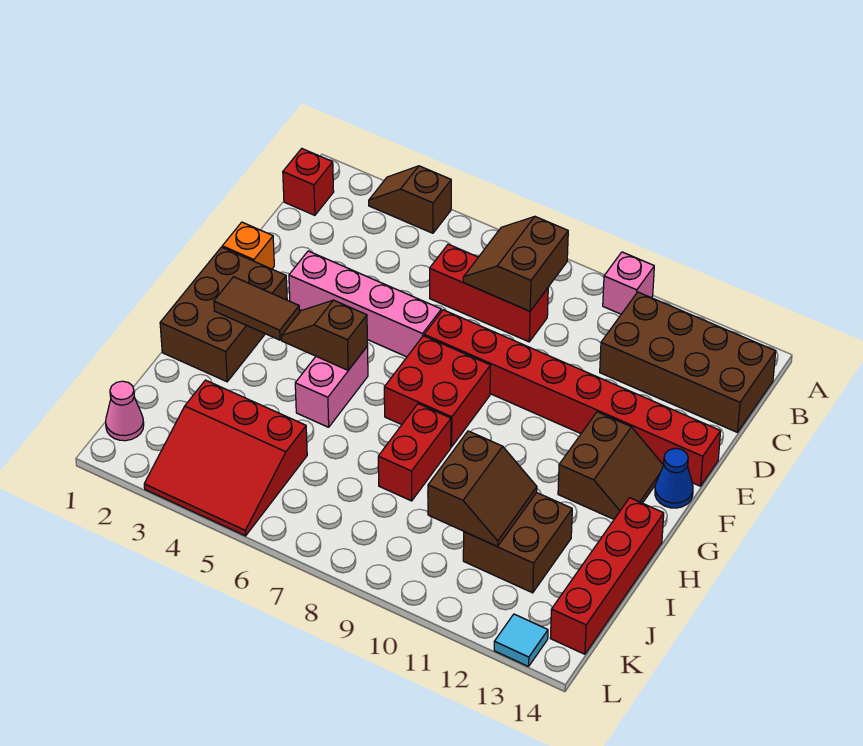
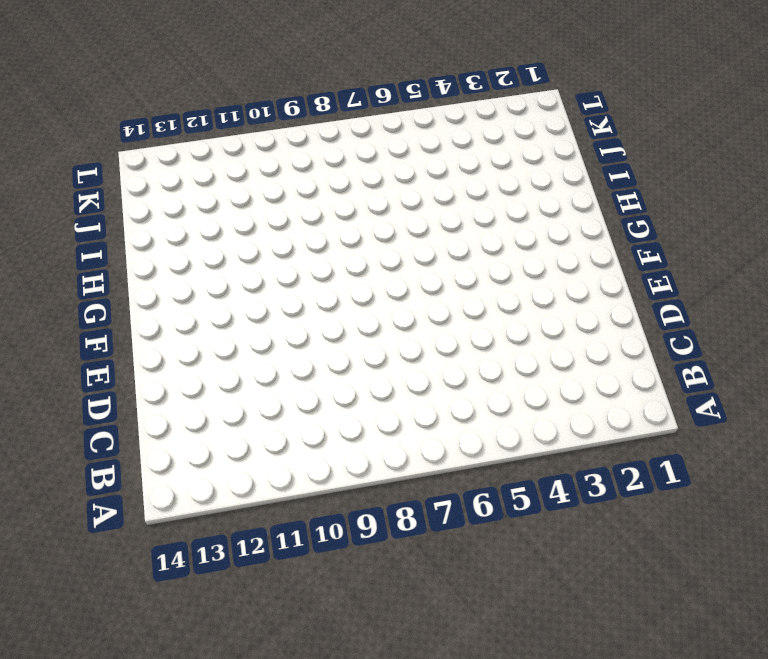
none -> brown slope A3:A4 level 1 top 4
none -> pink brick A10 level 1
none -> red brick B1 level 1

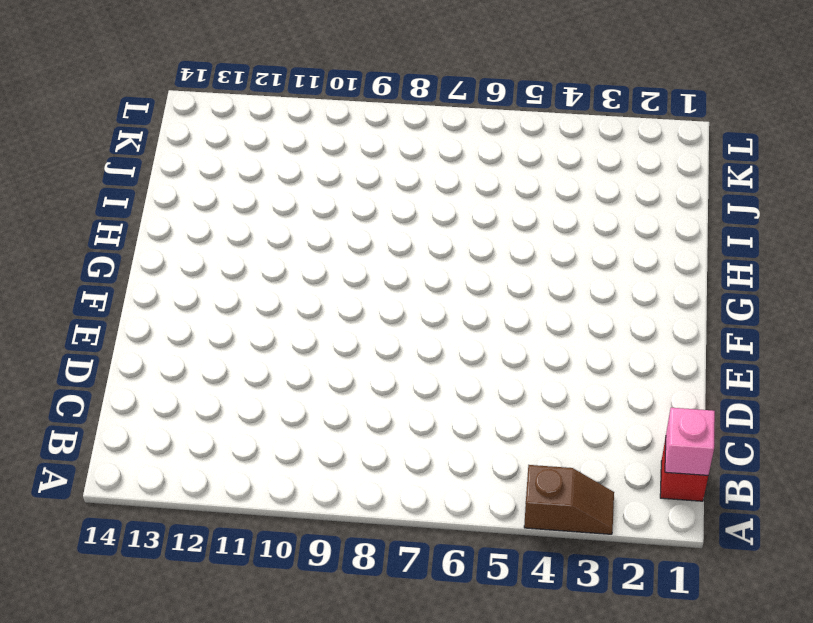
pink brick B1 level 2 -> pink brick A10 level 1
none -> brown brick B11:C14 level 1
none -> red brick C6:C8 level 1
none -> orange brick E1 level 1

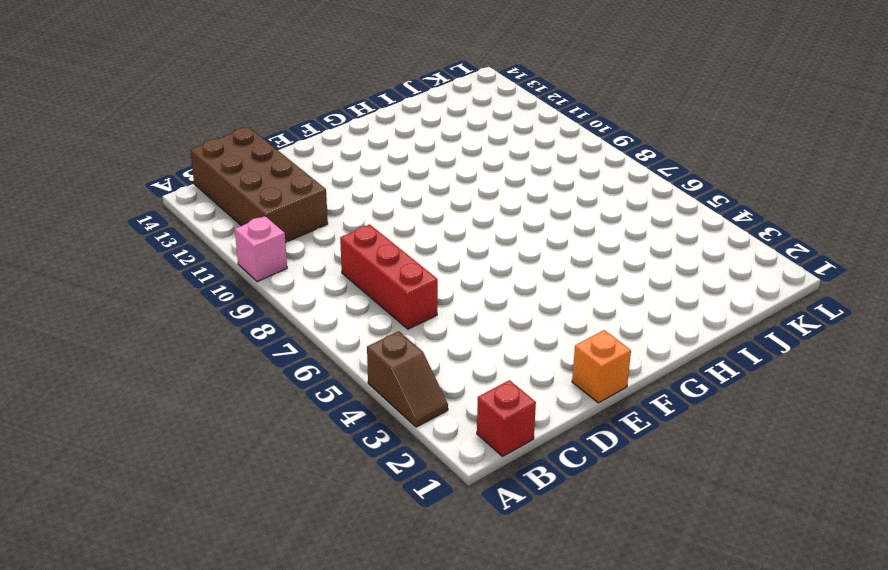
none -> pink brick E3:E6 level 1
none -> red brick E7:E14 level 1
none -> brown brick F1:H2 level 1

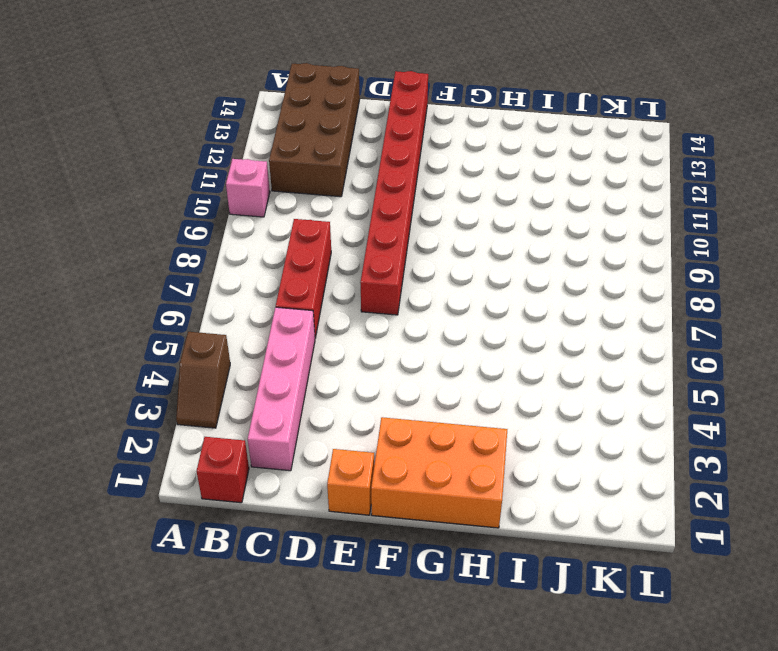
pink brick C2:C5 level 1 -> pink brick E3:E6 level 1
orange brick F1:H2 level 1 -> brown brick F1:H2 level 1
none -> red brick F7:G8 level 1
none -> brown slope F12:G13 level 1 top 12
none -> blue cone F14 level 1

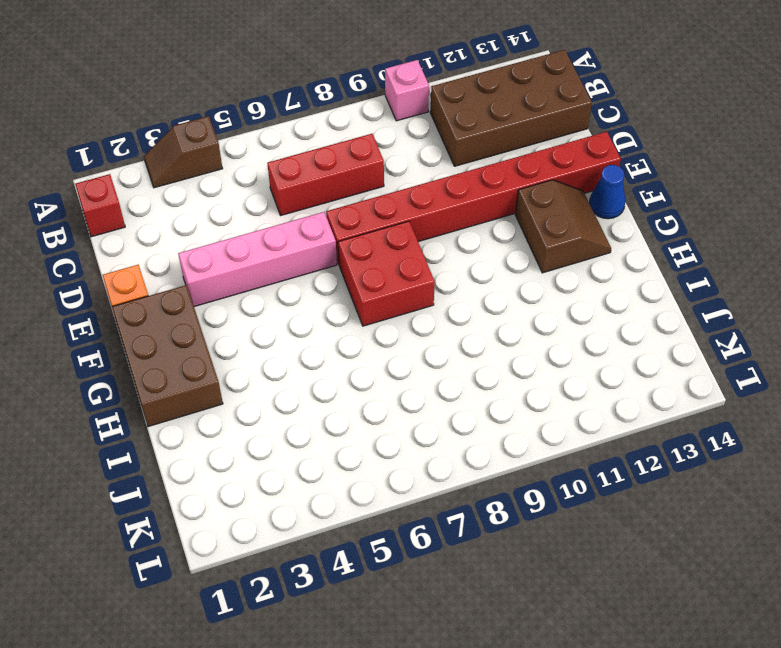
none -> pink brick G5:H5 level 1
none -> red brick H8:I8 level 1
none -> red brick H14:K14 level 1

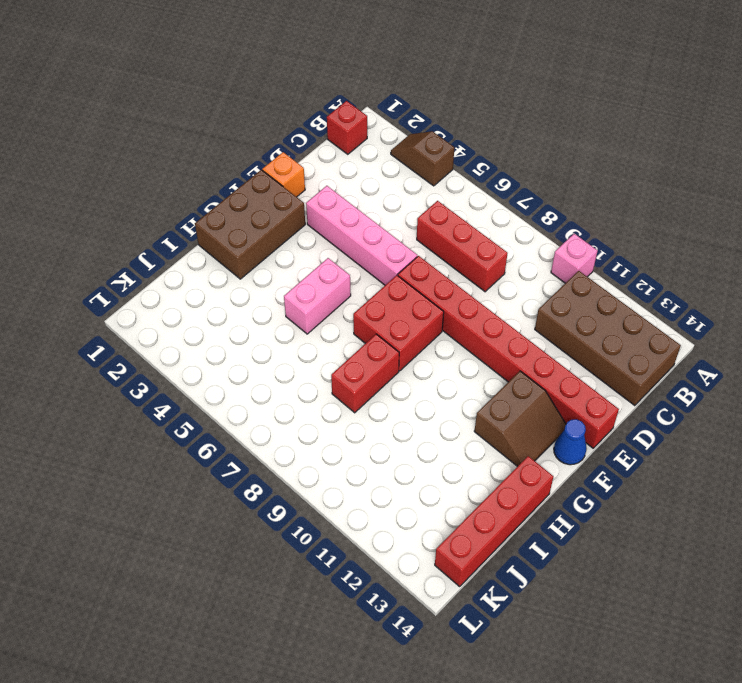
none -> brown brick I11:J12 level 1
none -> red slope J3:L5 level 1 top J
none -> pink cone K1 level 1

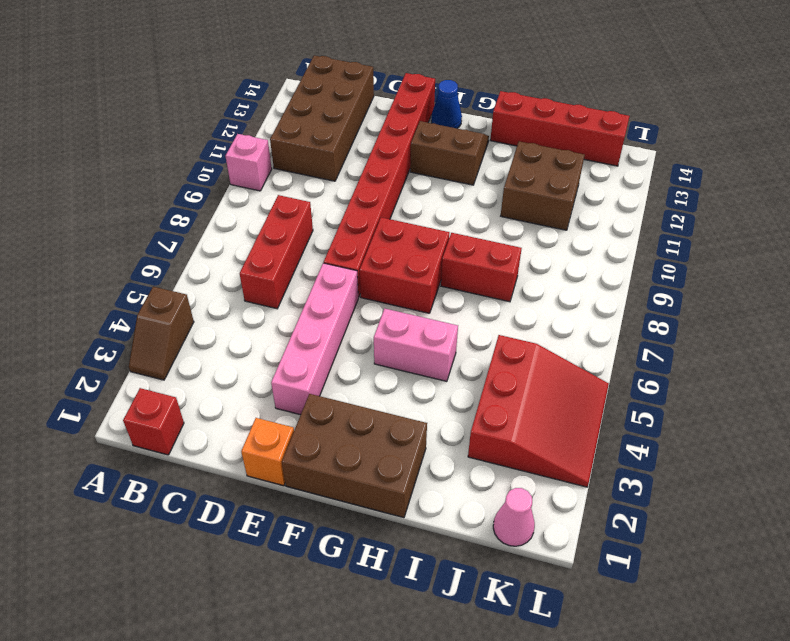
none -> cyan tile L13 level 1
none -> brown slope B7:C8 level 2 top 8
none -> brown tile G2:G3 level 2

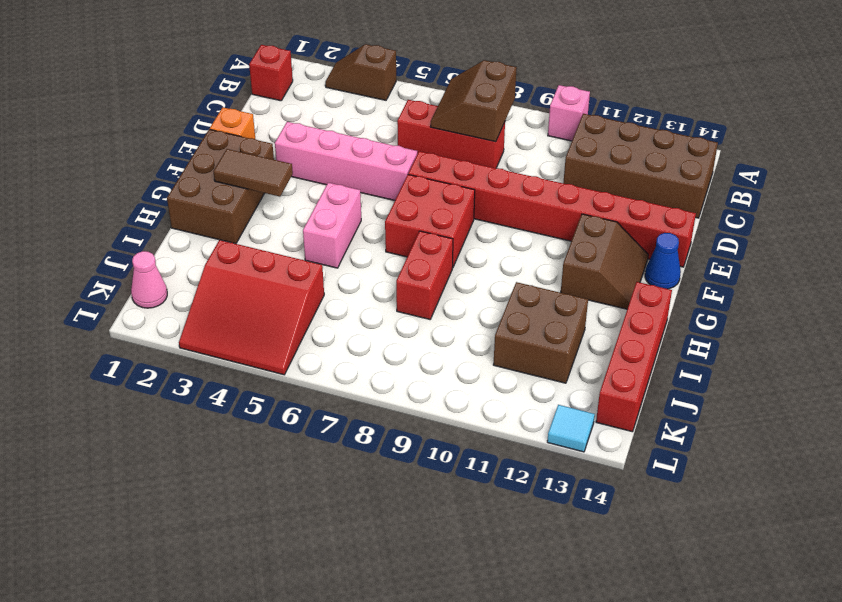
none -> brown slope G4:G5 level 2 top 5
none -> brown slope I10:J11 level 2 top 10

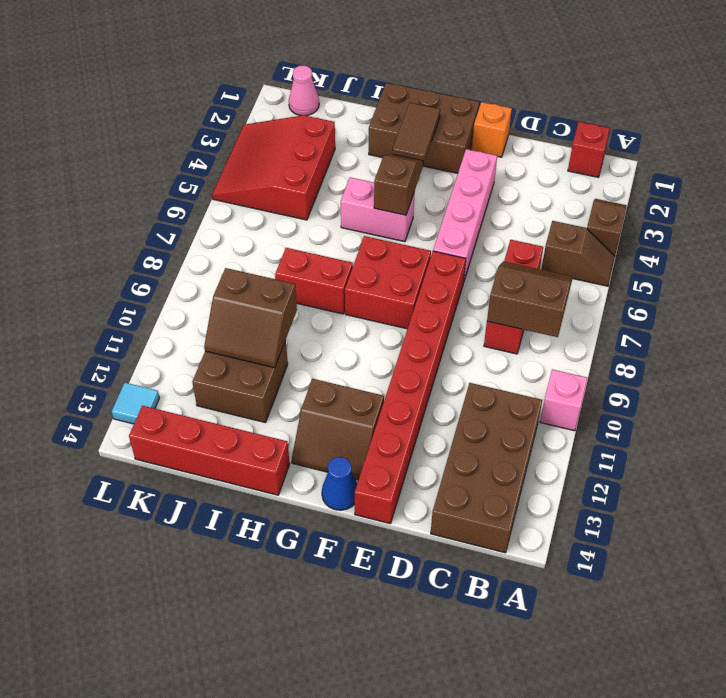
brown slope A5:B5 level 1 top B -> none

